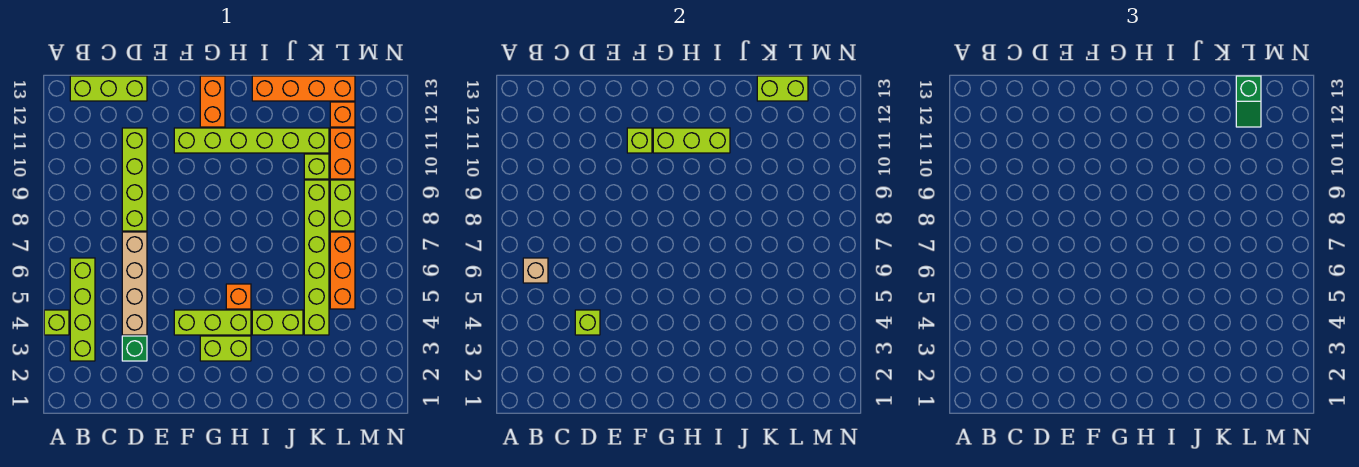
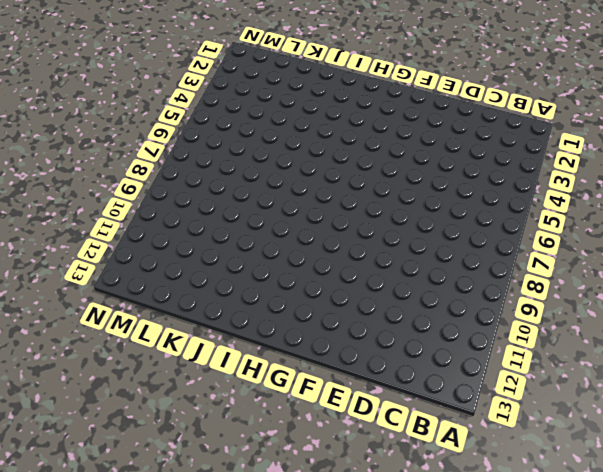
none -> lime brick A4 level 1
none -> lime brick B3:B6 level 1
none -> lime brick B13:D13 level 1

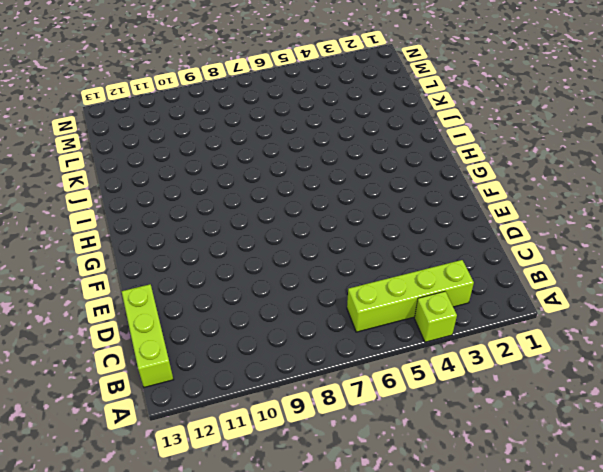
none -> green brick D3 level 1
none -> tan brick D4:D7 level 1
none -> lime brick D8:D11 level 1

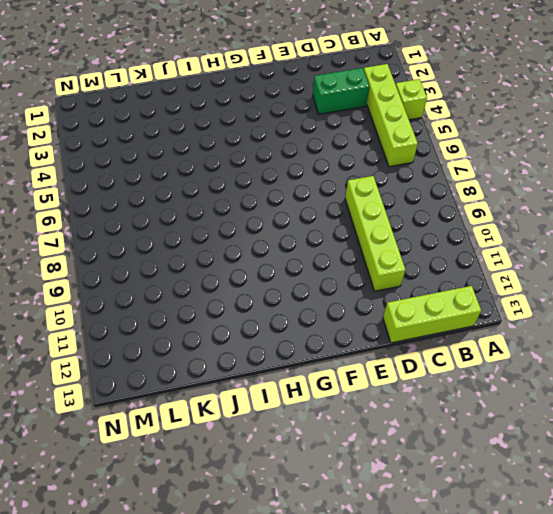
green brick C3:D3 level 1 -> green brick D3 level 1
none -> tan brick D4:D7 level 1
none -> lime brick F4:H4 level 1
none -> lime brick F11:K11 level 1

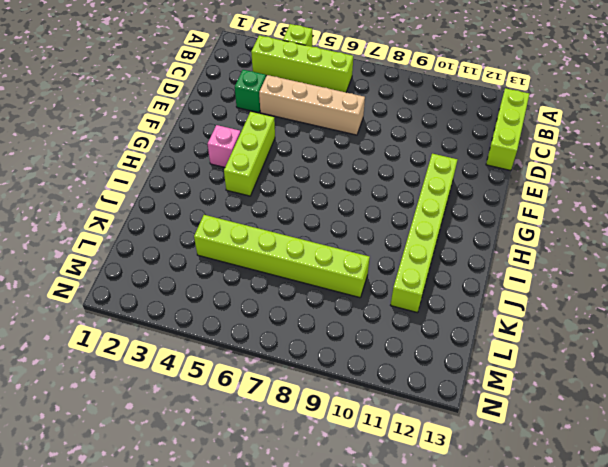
pink brick G3 level 1 -> lime brick G3:H3 level 1
none -> lime brick D8:D11 level 1
none -> orange brick G12:G13 level 1
none -> orange brick H5 level 1

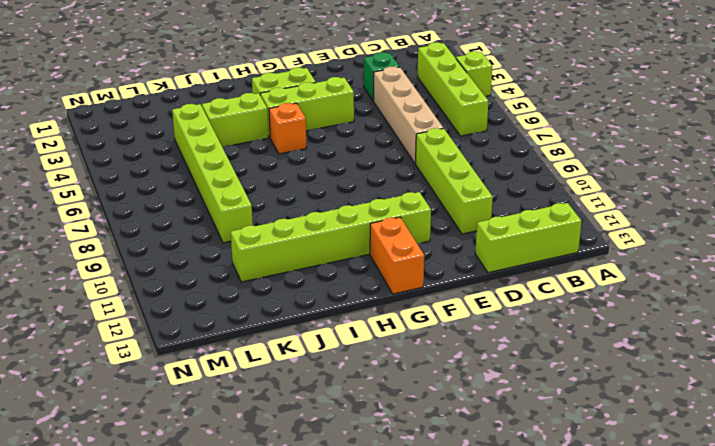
none -> orange brick I13:L13 level 1
none -> lime brick K10 level 1
none -> orange brick L5:L7 level 1

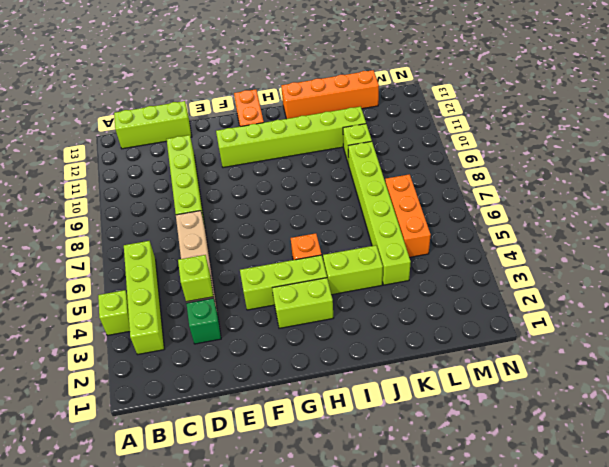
none -> lime brick L8:L9 level 1
none -> orange brick L10:L11 level 1
none -> orange brick L12 level 1

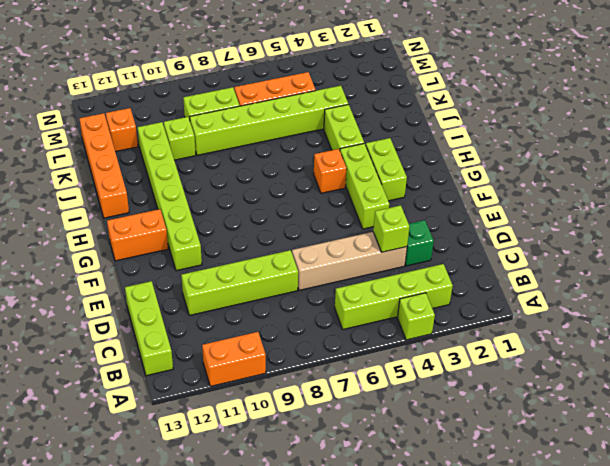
orange brick A10:A11 level 1 -> orange brick L10:L11 level 1
none -> tan brick B6 level 2
none -> lime brick F11 level 2
none -> lime brick G11:I11 level 2

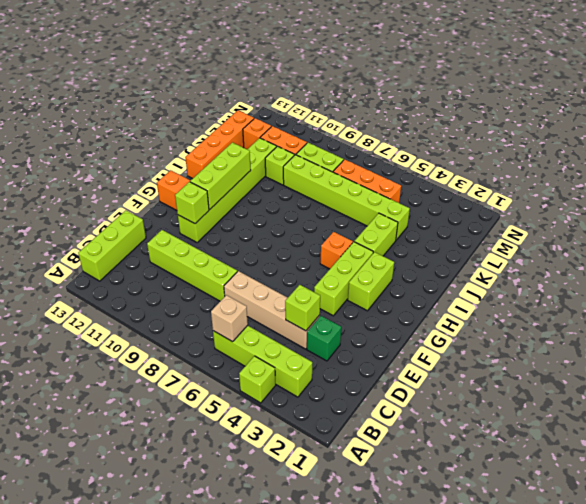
none -> lime brick K13:L13 level 2
none -> green slope L12:L13 level 3 top 13

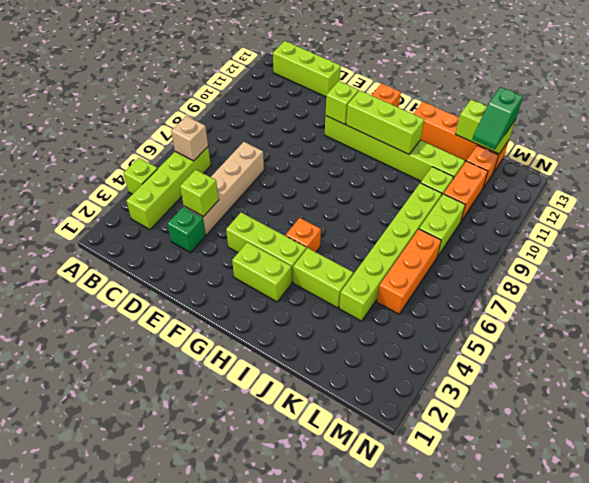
none -> lime brick D8:D11 level 1

